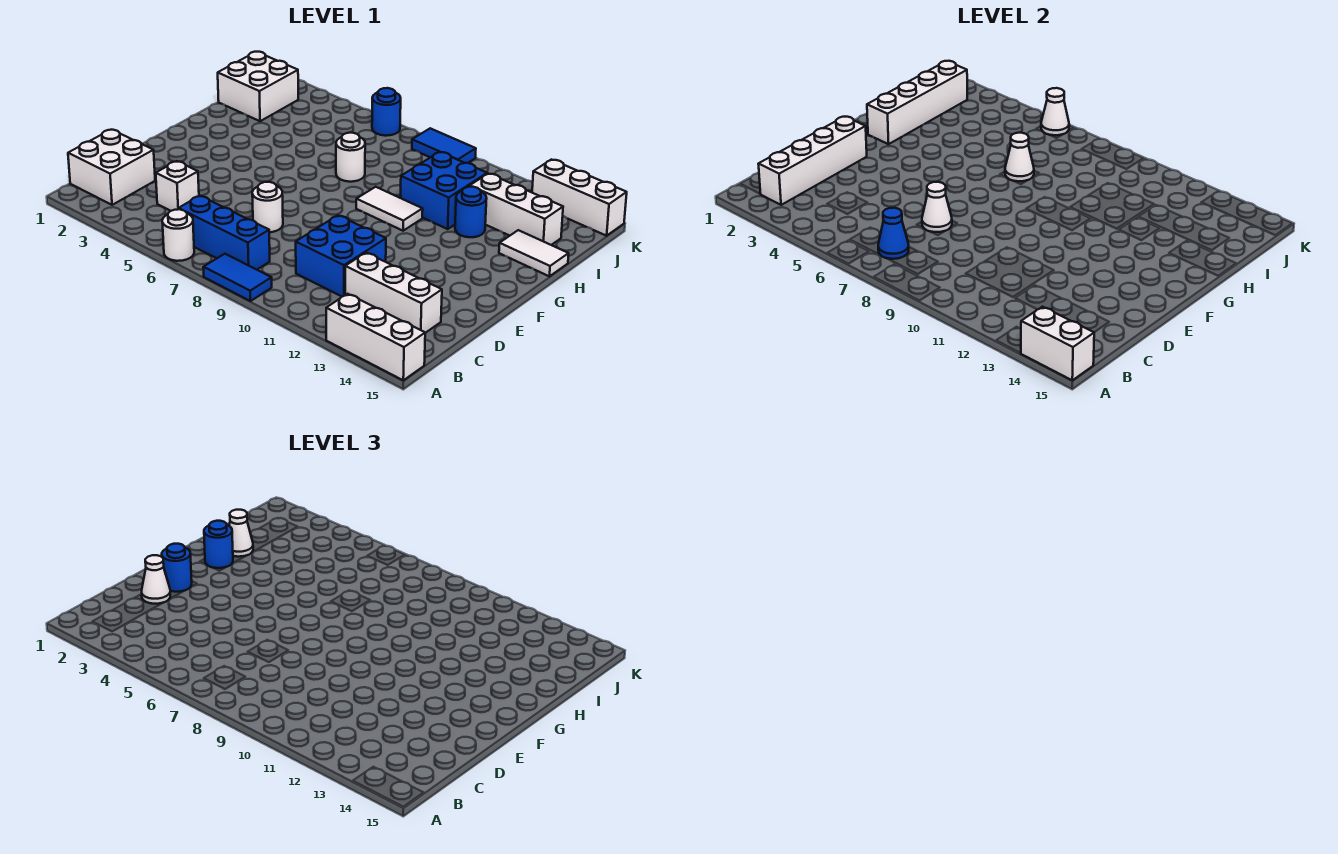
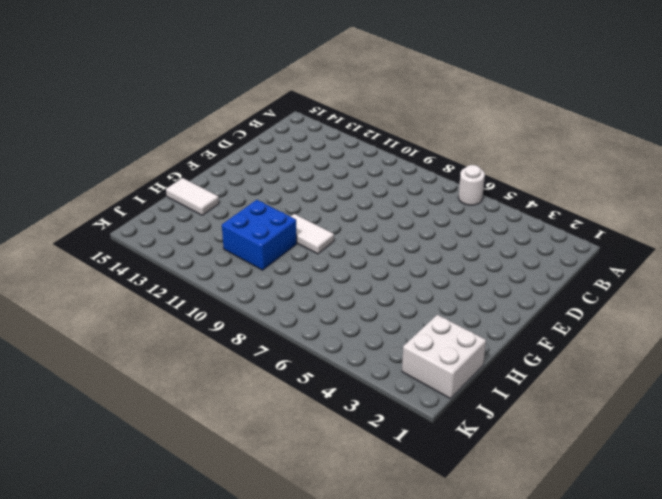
none -> blue tile A8:A9 level 1
none -> white brick A13:A15 level 1
none -> white brick B1:C2 level 1
none -> blue brick B6:B8 level 1

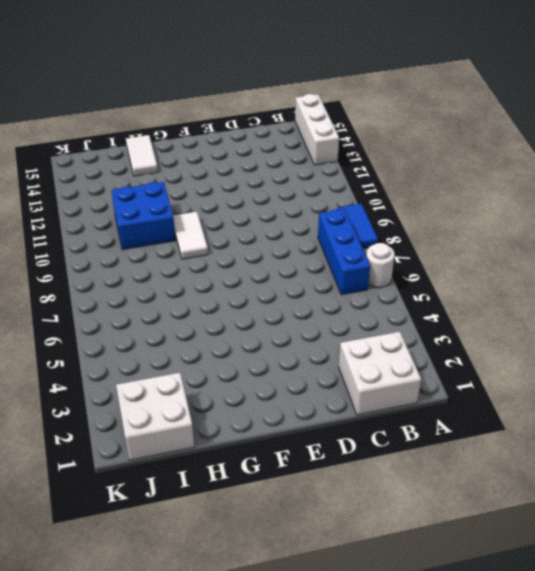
none -> white brick C4 level 1
none -> blue brick C10:D11 level 1
none -> white brick C12:C14 level 1
none -> white round brick D7 level 1

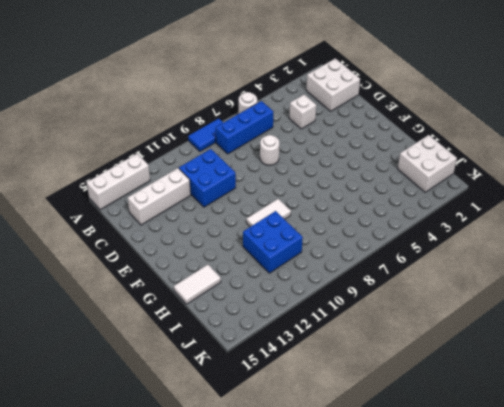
none -> white round brick H7 level 1
none -> blue round brick H12 level 1
none -> white brick I12:I14 level 1
none -> blue round brick K6 level 1

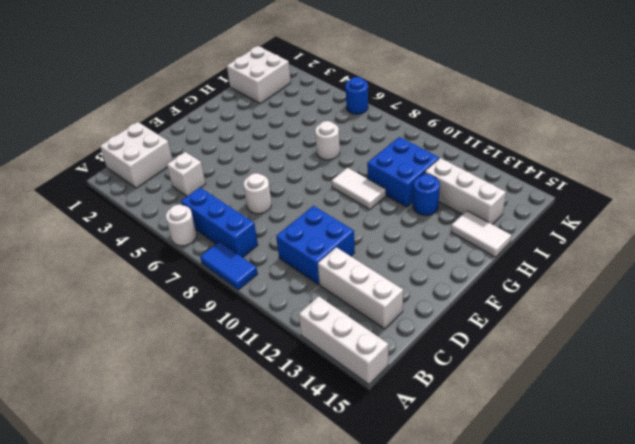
none -> blue tile K8:K9 level 1
none -> white brick K13:K15 level 1
none -> white brick A14:A15 level 2
none -> white brick B2:E2 level 2

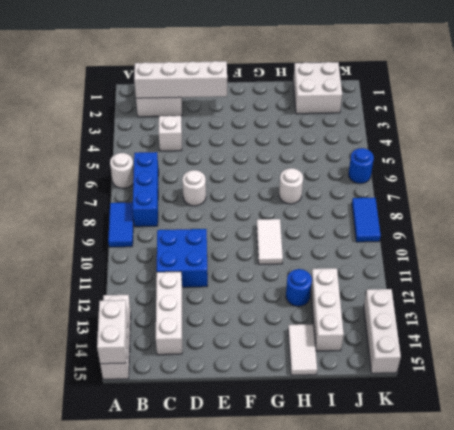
none -> blue brick H10:I11 level 1
none -> blue cone B7 level 2
none -> white cone D7 level 2
none -> white brick G2:J2 level 2

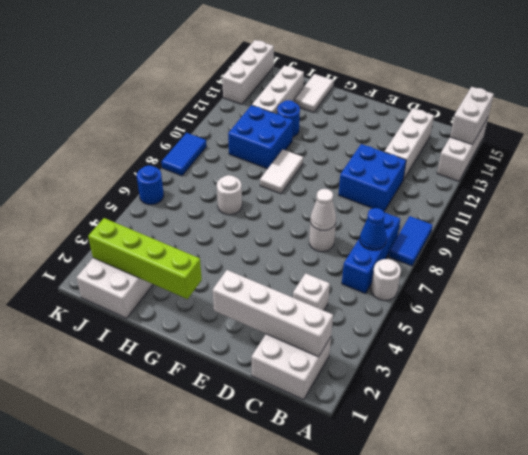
lime brick G2:J2 level 2 -> white brick G2:J2 level 2
none -> white cone H7 level 2
none -> white cone K6 level 2
none -> white cone D2 level 3
none -> blue round brick E2 level 3

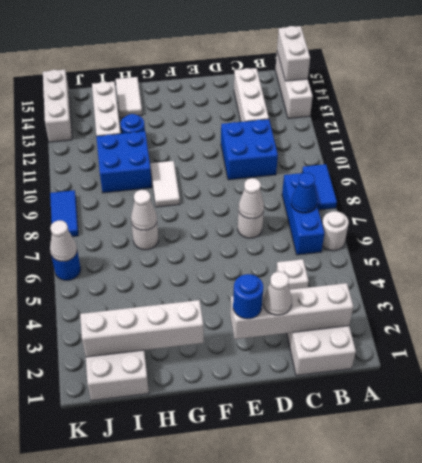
none -> blue round brick G2 level 3
none -> white cone H2 level 3

